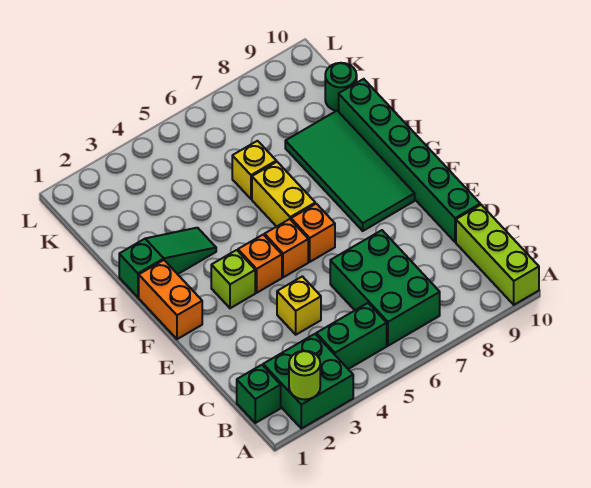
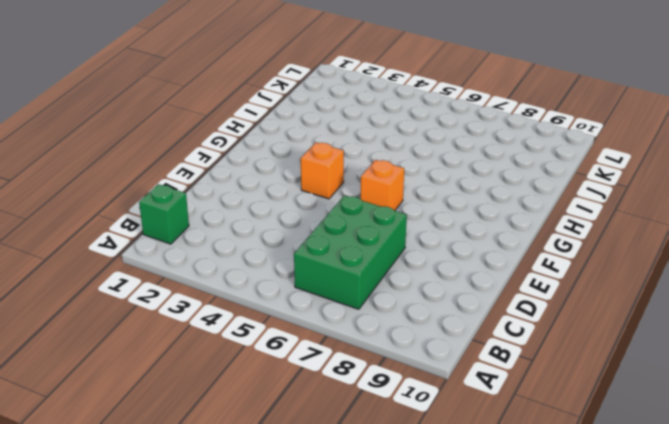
none -> green brick A2:B3 level 1
none -> lime brick A10:C10 level 1
none -> green brick B4:B5 level 1

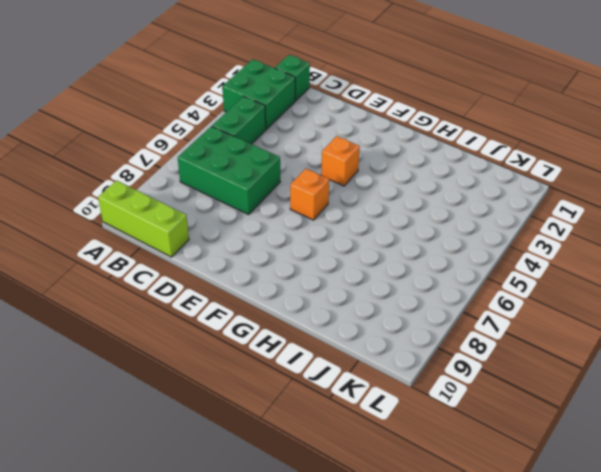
none -> yellow brick D4 level 1
none -> green brick D10:I10 level 1
none -> orange brick F1:G1 level 1

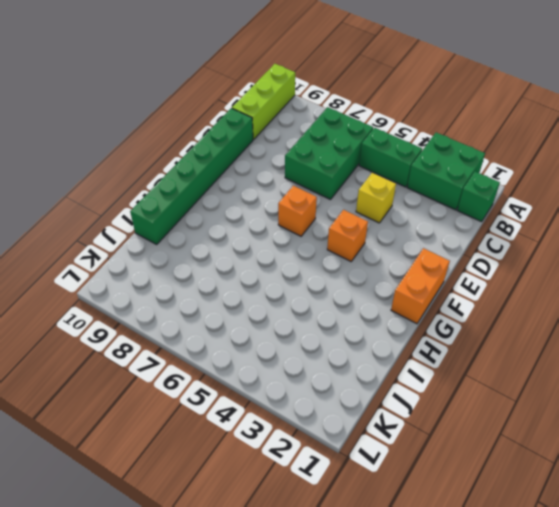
none -> lime brick F3 level 1
none -> orange brick F5 level 1
none -> green tile F8:I9 level 1

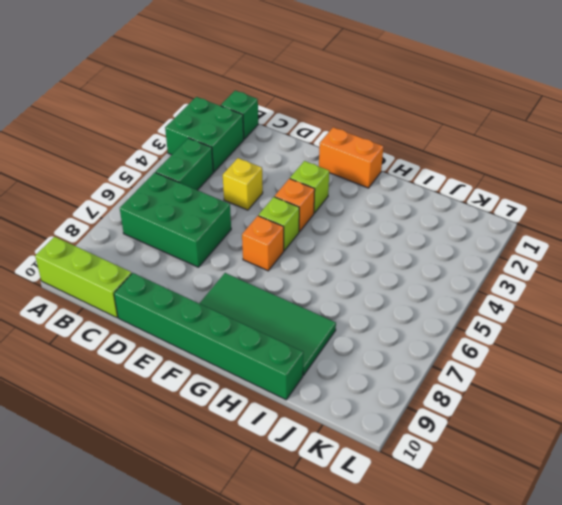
lime brick F5 level 1 -> orange brick F5 level 1
none -> yellow brick G6:H6 level 1
none -> green slope H1:H3 level 1 top 1
none -> yellow brick I6 level 1

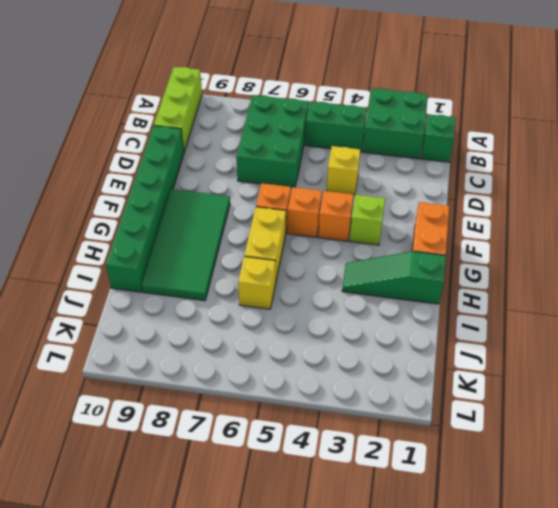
none -> green round brick J10 level 1
none -> lime round brick A2 level 2

